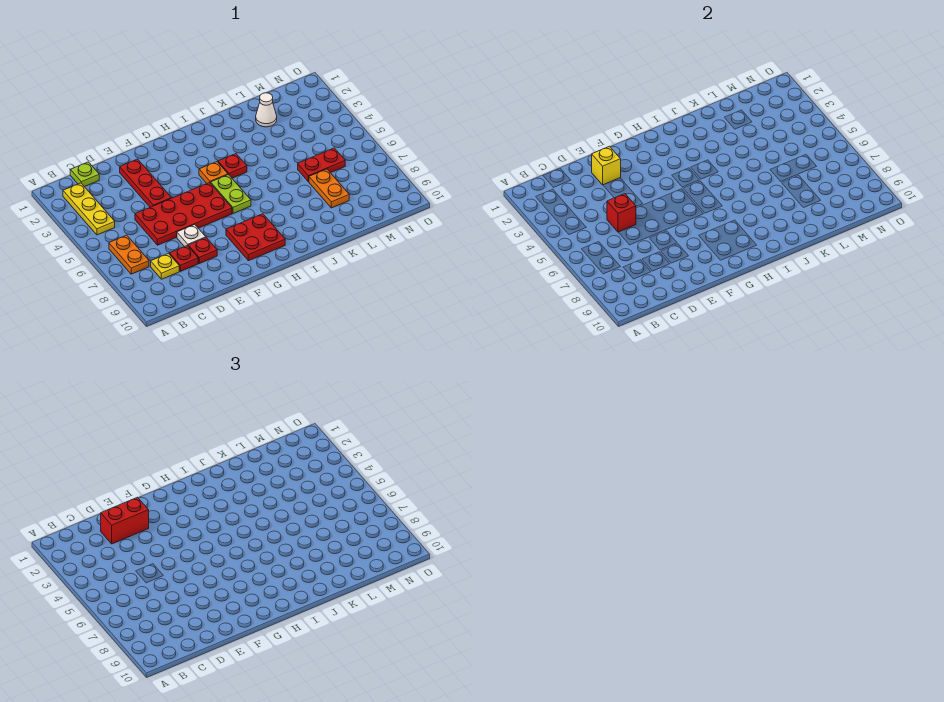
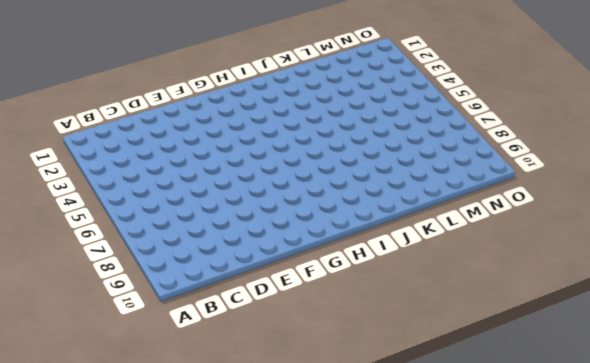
none -> yellow plate B2:B4 level 1
none -> orange plate B6:B7 level 1
none -> lime plate C1 level 1

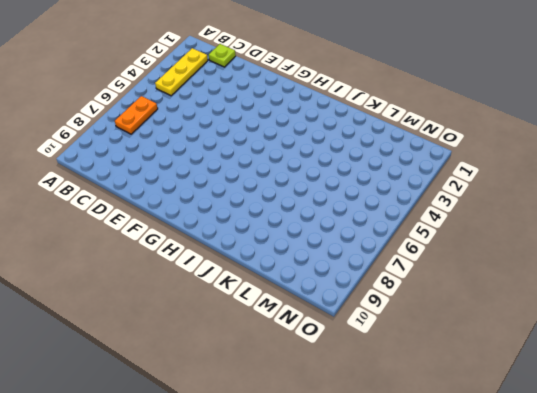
none -> yellow plate C8 level 1
none -> red plate D5:G6 level 1
none -> red plate D8 level 1

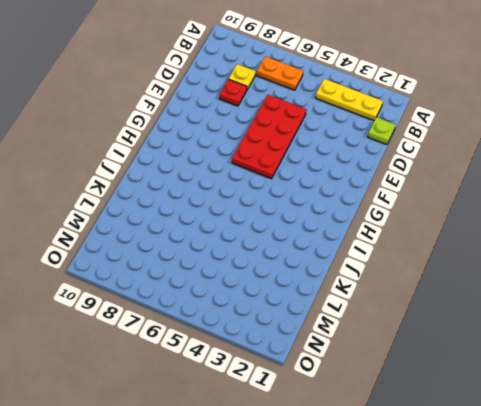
none -> red plate E2:E4 level 1
none -> white plate E7 level 1
none -> red plate E8 level 1

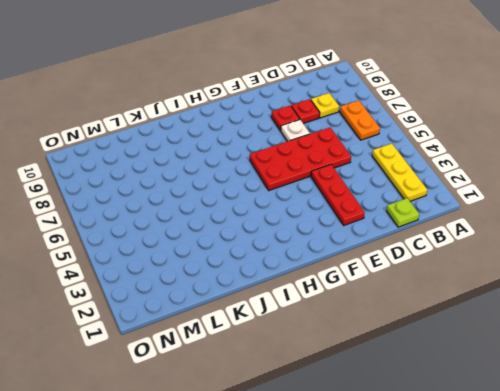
none -> red plate G8:H9 level 1
none -> orange plate H4 level 1
none -> lime plate H5:H6 level 1

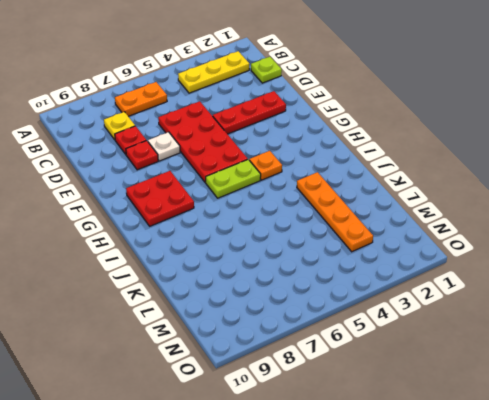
orange plate J3:M3 level 1 -> none
none -> red plate I4 level 1
none -> white cone L2 level 1
none -> red plate L6:M6 level 1

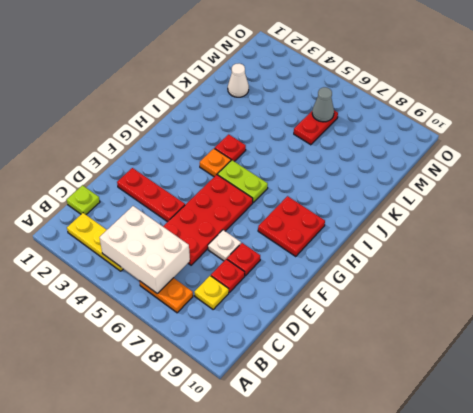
white brick B4:C6 level 2 -> none
grey cone M6 level 2 -> none
none -> orange plate L7:L8 level 1
none -> red brick D5 level 2
none -> yellow brick E2 level 2

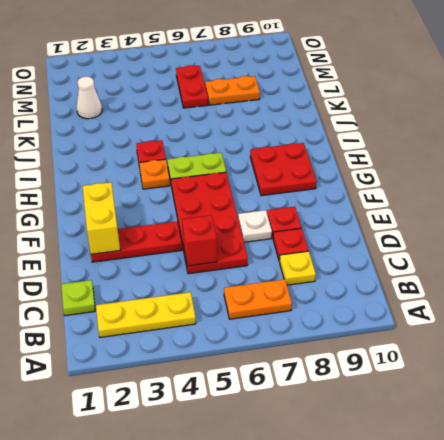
yellow brick E2:F2 level 2 -> yellow brick E2 level 2
none -> red brick D2:E2 level 3

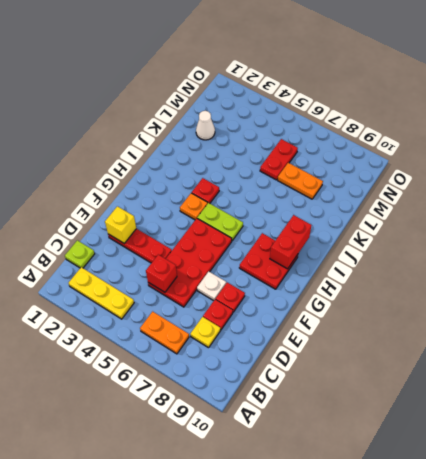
red brick H9:I9 level 2 -> red brick D2:E2 level 3

